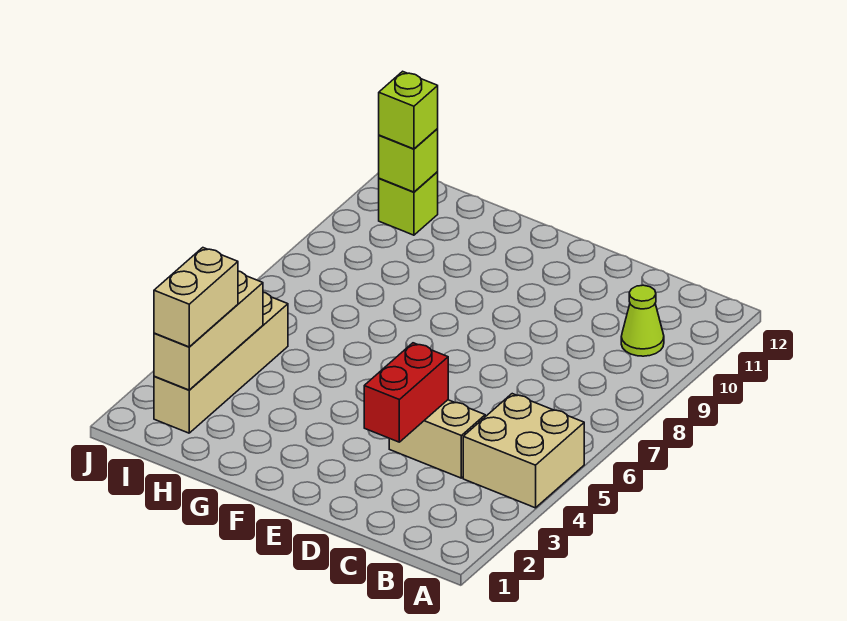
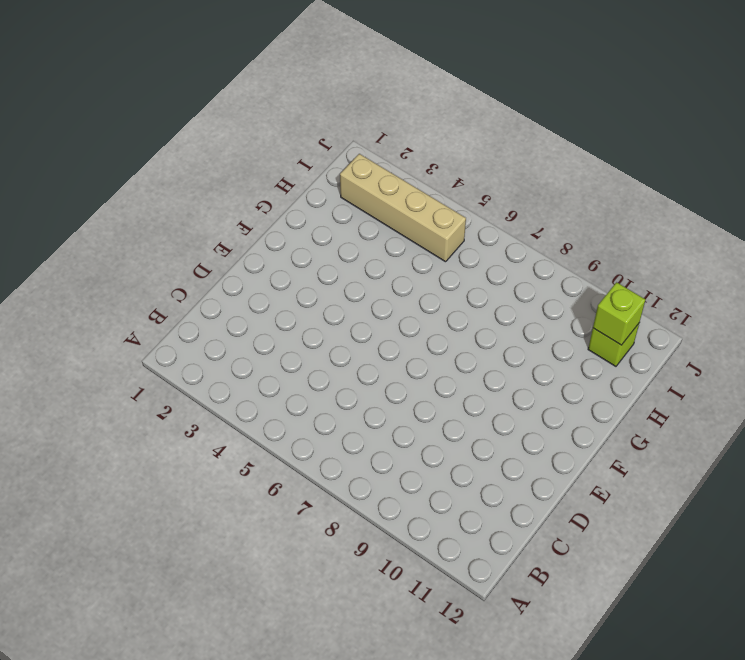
none -> tan brick A4:B5 level 1
none -> lime cone B10 level 1

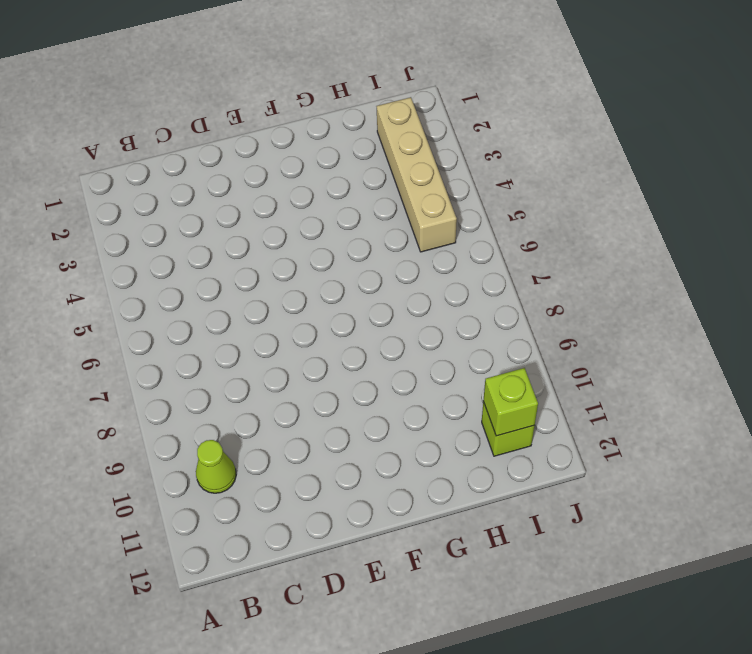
none -> tan brick A4:B5 level 1
none -> tan brick C4:D4 level 1

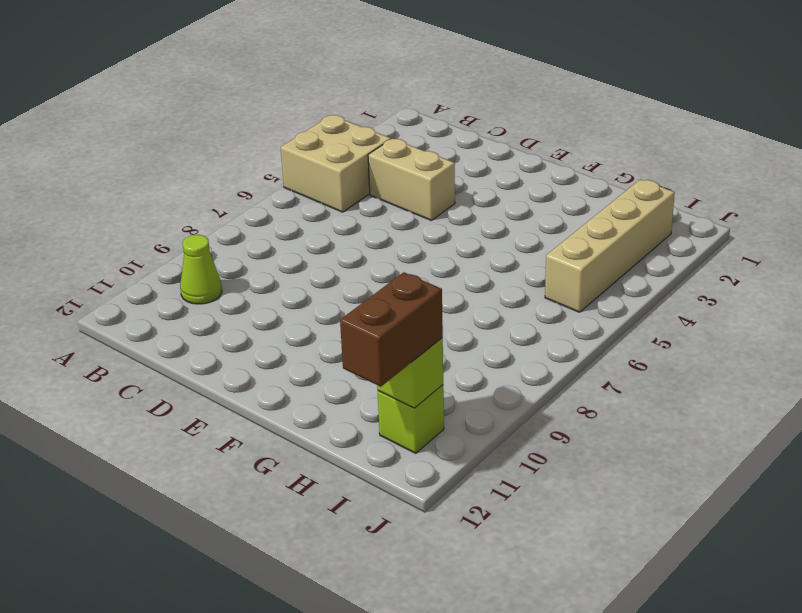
brown brick I11:I12 level 3 -> lime brick I11 level 3
none -> red brick D3:D4 level 2
none -> tan brick I2:I4 level 2

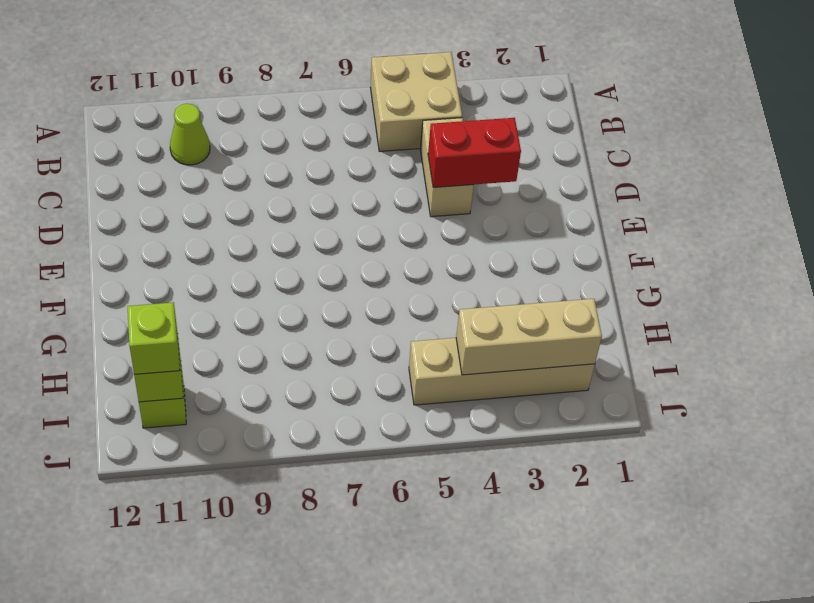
none -> tan brick I2:I3 level 3

